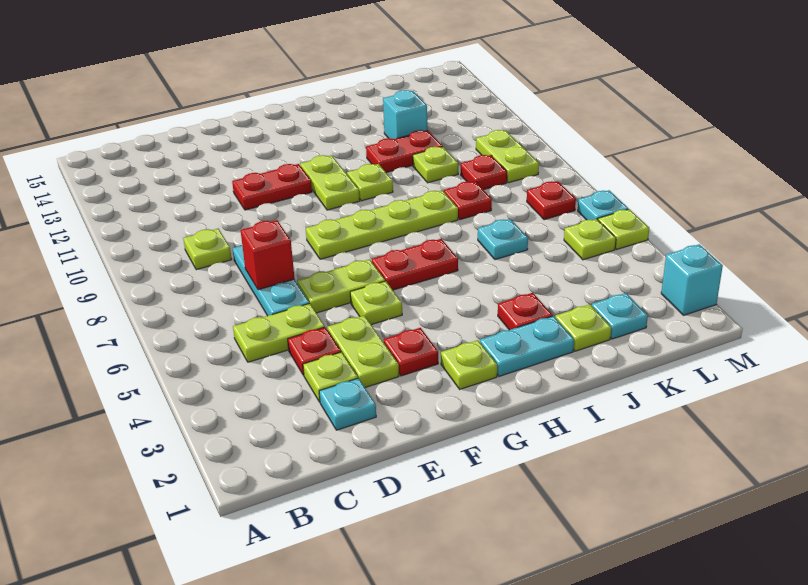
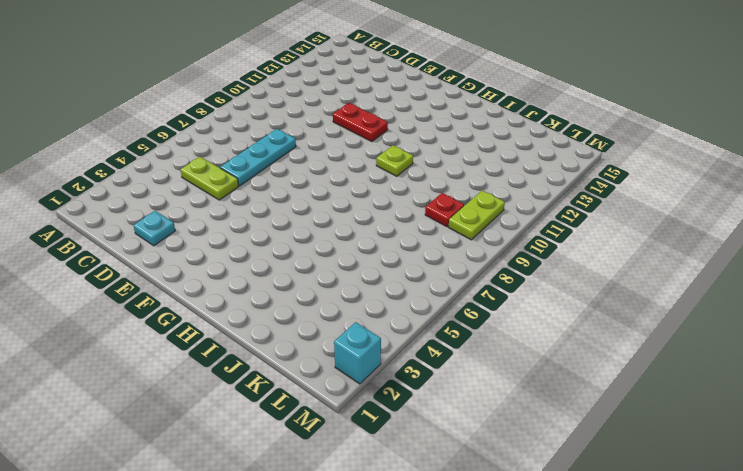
none -> lime plate C9 level 1
none -> lime plate D3 level 1
none -> red plate D4 level 1
none -> lime plate E3:E4 level 1

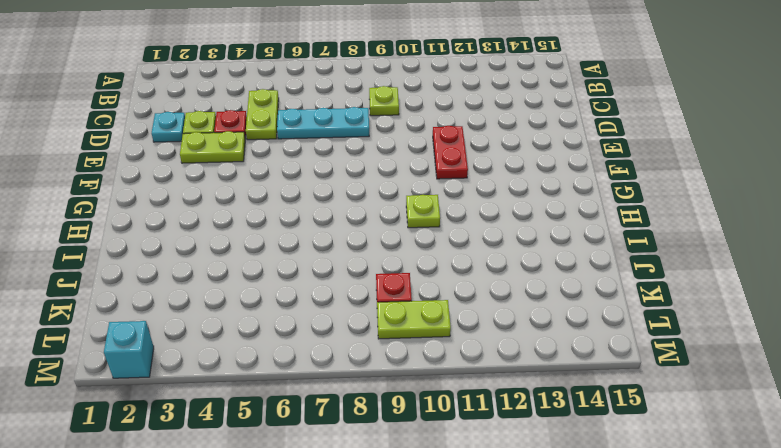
none -> lime plate E6:F6 level 1
none -> red plate F3 level 1
none -> lime plate F5 level 1
none -> lime plate F8:I8 level 1

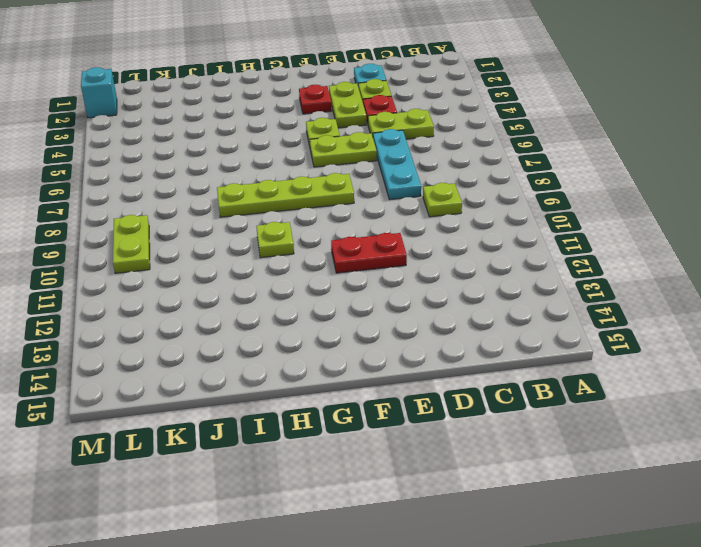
none -> lime plate G2 level 1
none -> red plate G6:H6 level 1
none -> lime plate G10:G11 level 1
none -> cyan plate H2:I2 level 1

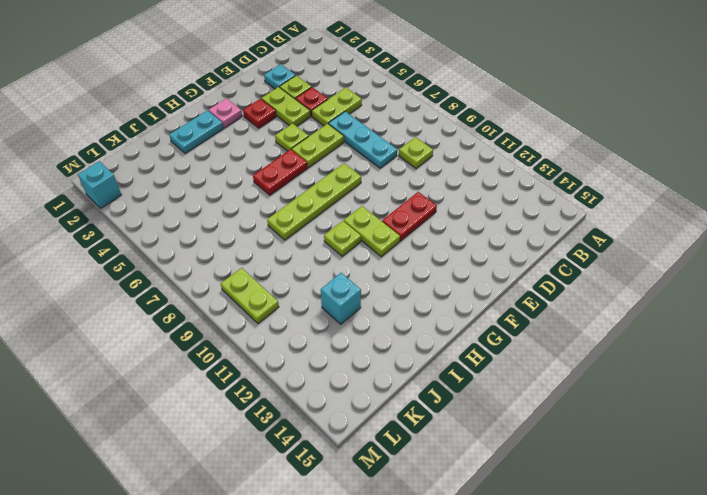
pink plate G2 level 1 -> lime plate G2 level 1
none -> red plate I3 level 1
none -> red plate I11:J11 level 1
none -> lime plate J2 level 1
none -> cyan plate J6 level 1

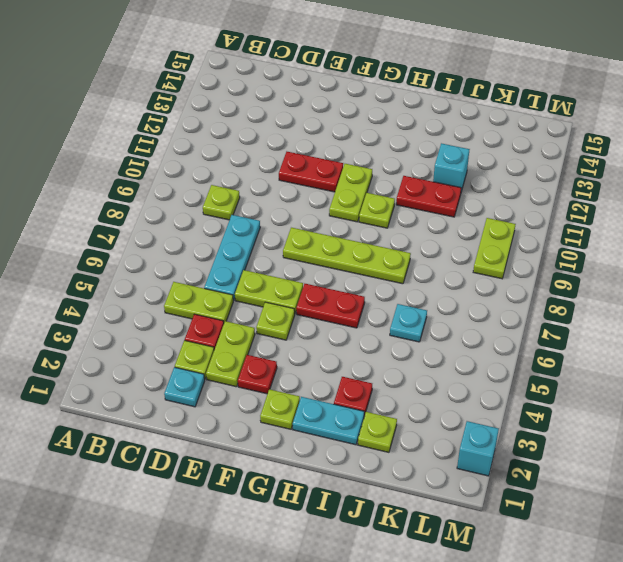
none -> red plate J8 level 1
none -> lime plate J10 level 1
none -> cyan plate K2 level 1
none -> red plate K9 level 1

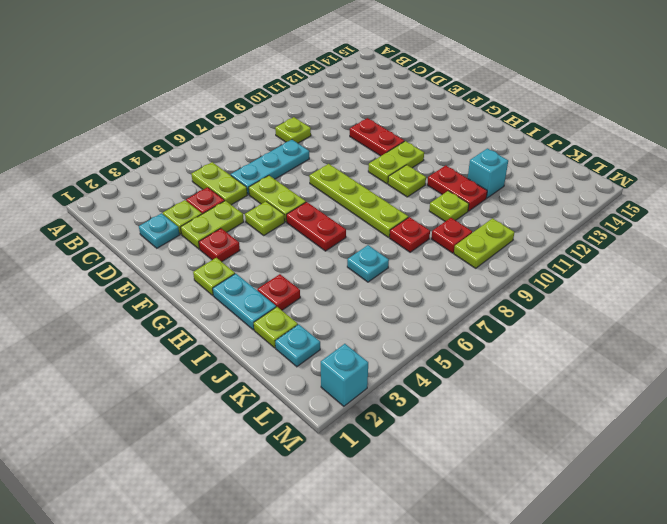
none -> lime plate L5 level 1
none -> red plate L7 level 1
none -> lime plate M5 level 1
none -> cyan plate M6 level 1

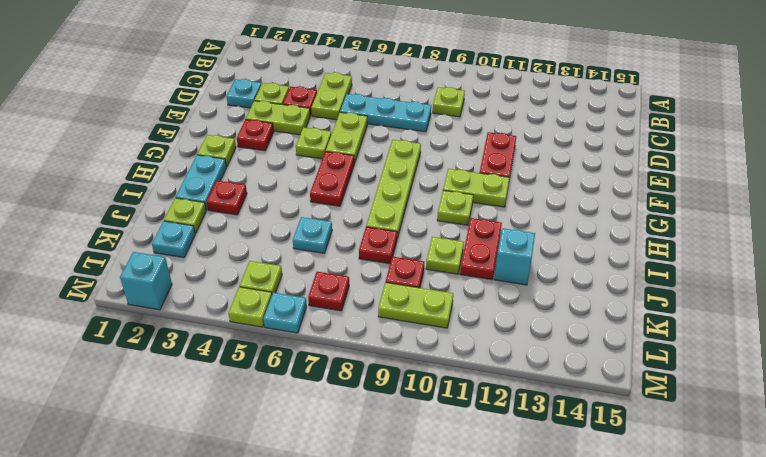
none -> red brick D7 level 2

